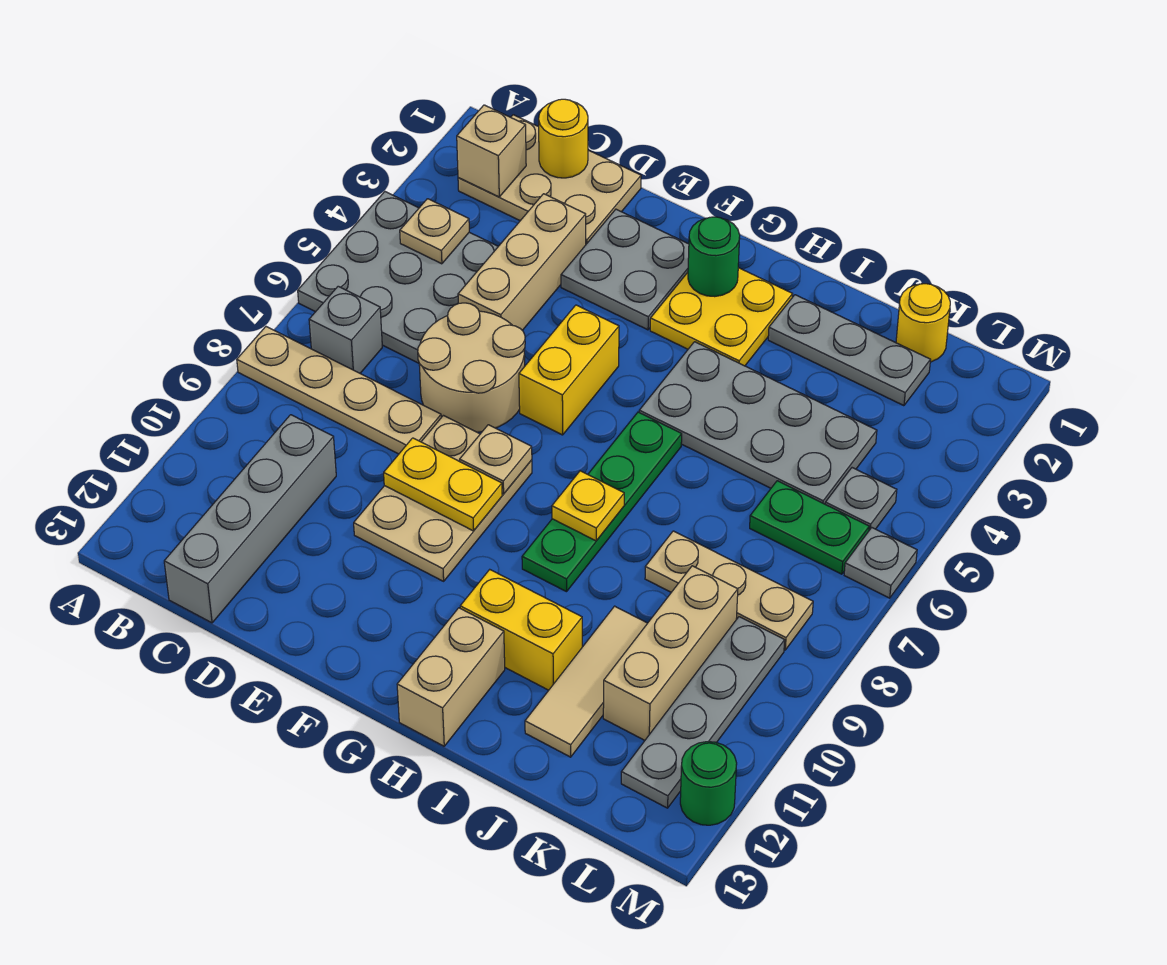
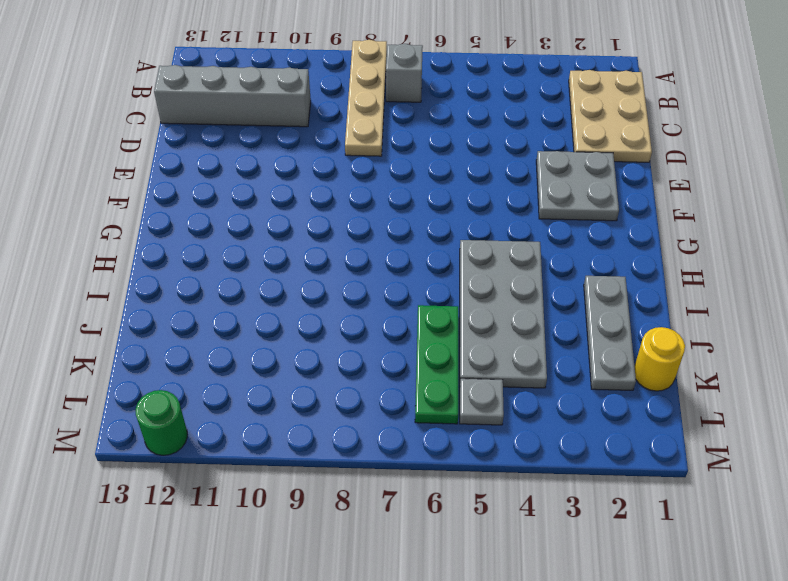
green plate J6:L6 level 1 -> green plate K6:L6 level 1
none -> grey plate A4:C6 level 1
none -> tan brick D3:D5 level 1
none -> tan round brick D6:E7 level 1
none -> tan plate E8:F10 level 1

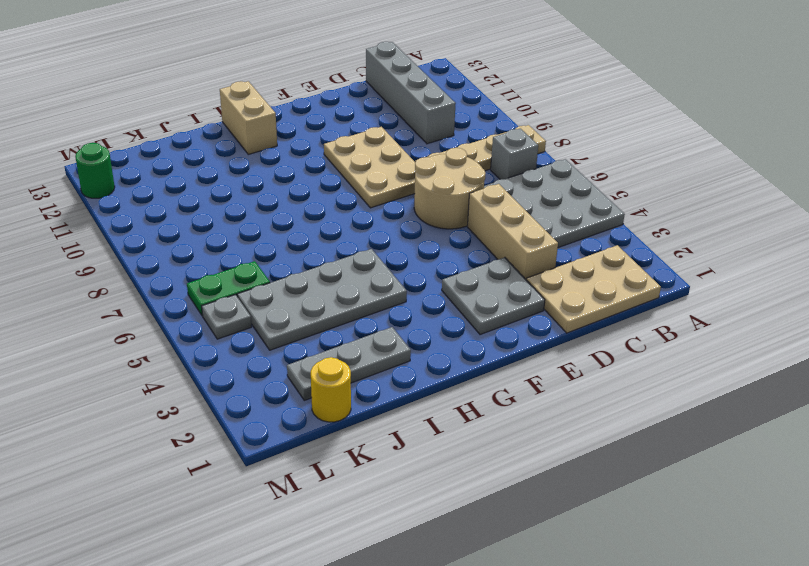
none -> yellow brick F5:F6 level 1
none -> yellow plate G2:H3 level 1
none -> green plate H6:H9 level 1
none -> yellow brick H11:I11 level 1

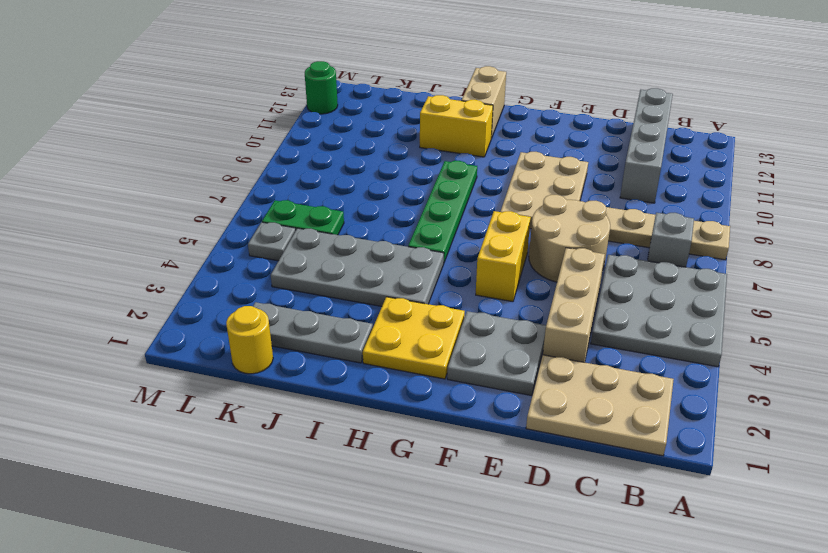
none -> tan plate J8:L8 level 1
none -> tan tile J10:J12 level 1
none -> tan brick K9:K11 level 1
none -> grey plate L9:L12 level 1

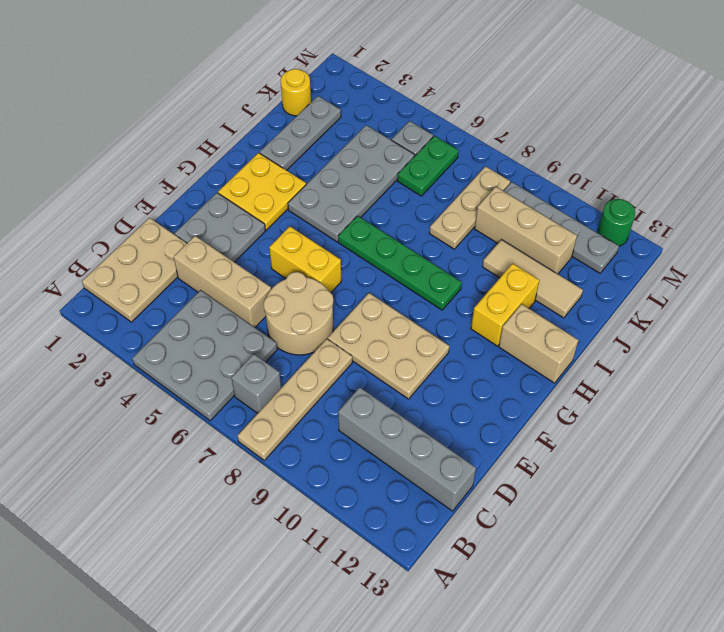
none -> grey plate M6 level 1
none -> tan brick B2 level 2
none -> tan plate B4 level 2
none -> yellow round brick C1 level 2

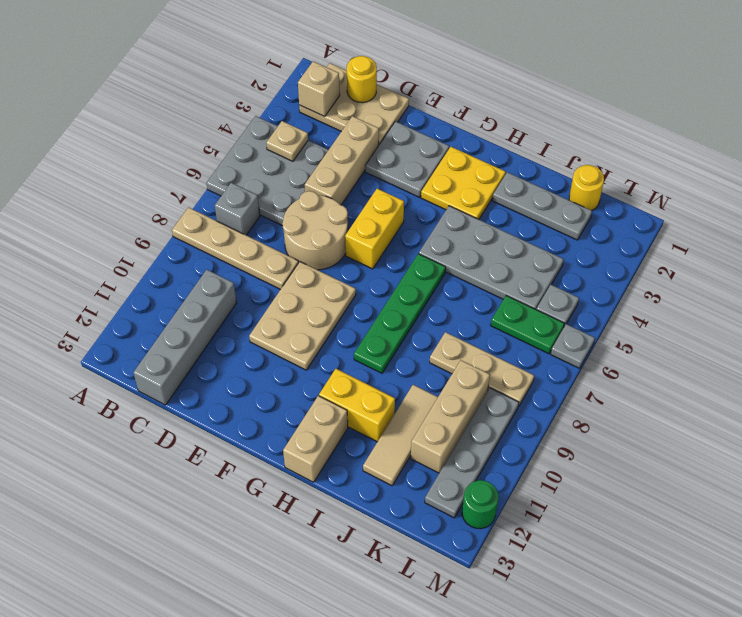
none -> yellow plate E9:F9 level 2
none -> tan plate F8 level 2
none -> green round brick G2 level 2
none -> yellow plate H8 level 2

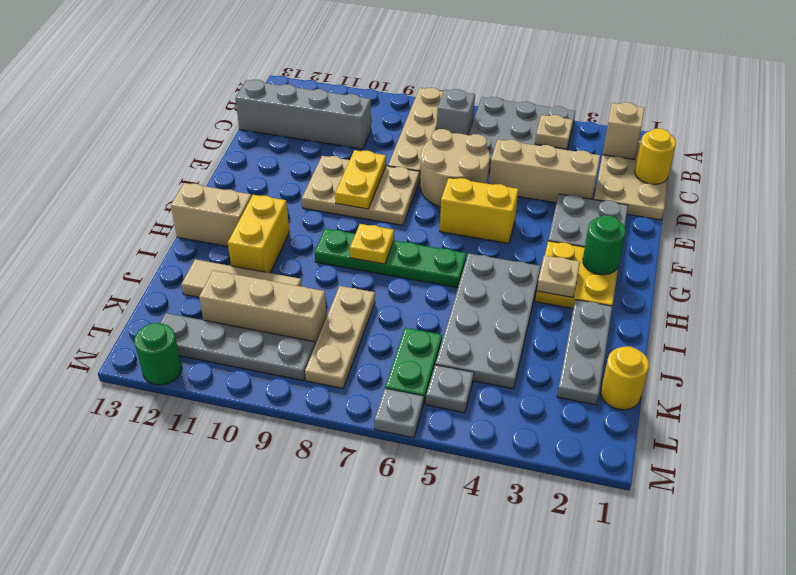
tan plate H3 level 2 -> tan plate F8 level 2

